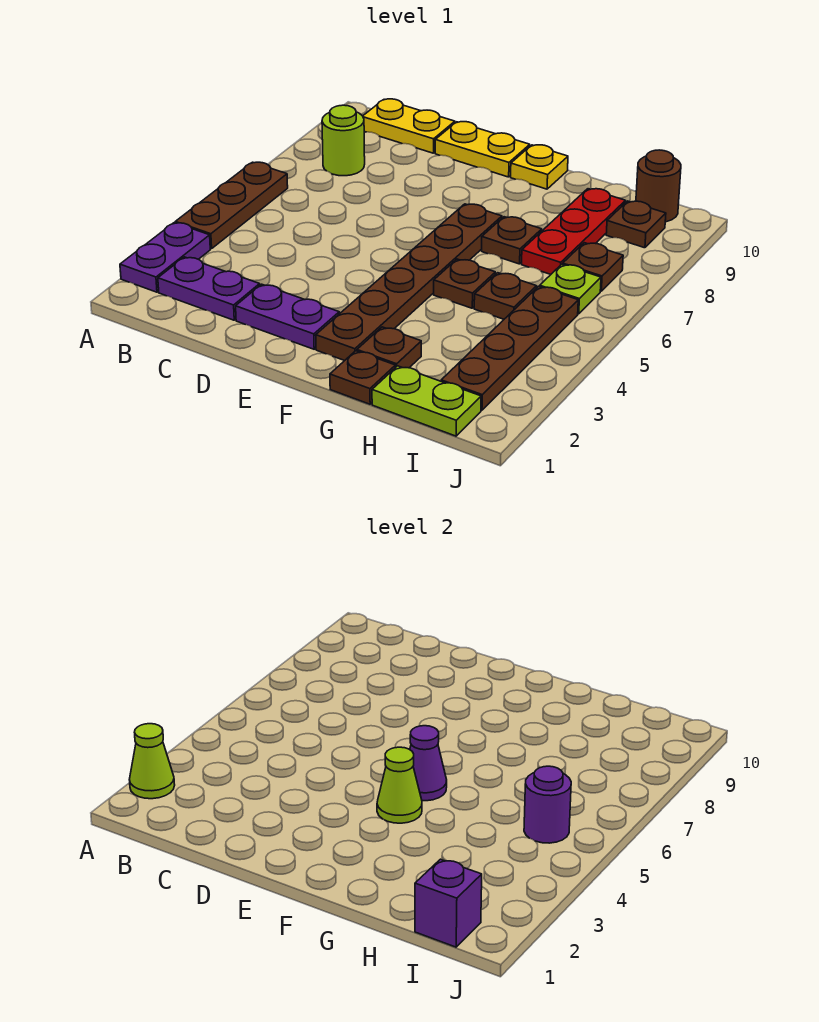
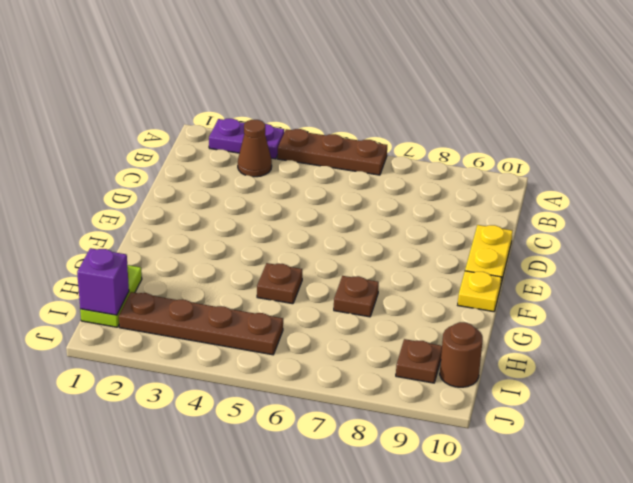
brown cone B3 level 1 -> none
none -> purple plate B2:C2 level 1
none -> lime round brick B8 level 1
none -> yellow plate B10:C10 level 1

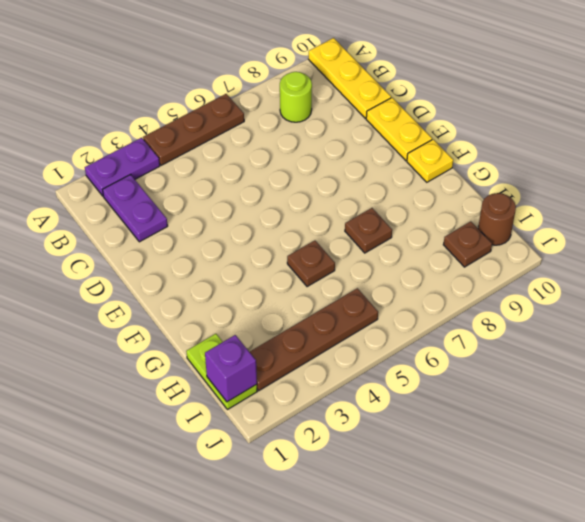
yellow plate A10:C10 level 1 -> yellow plate B10:C10 level 1
none -> purple plate D2:E2 level 1
none -> brown plate F2:F7 level 1
none -> brown plate G1 level 1

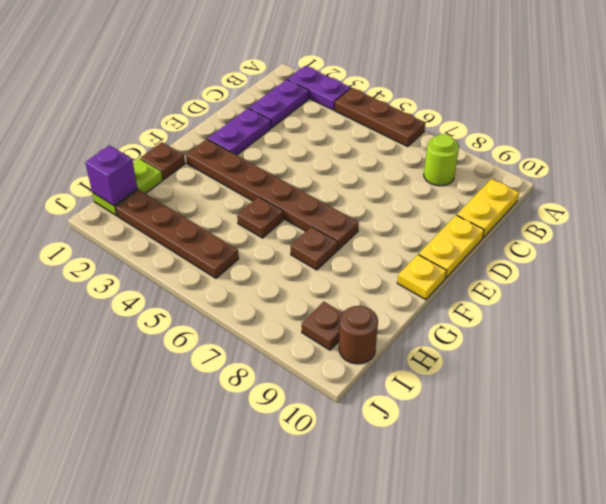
none -> brown plate G2 level 1
none -> brown plate H5 level 1
none -> red plate H7:H9 level 1

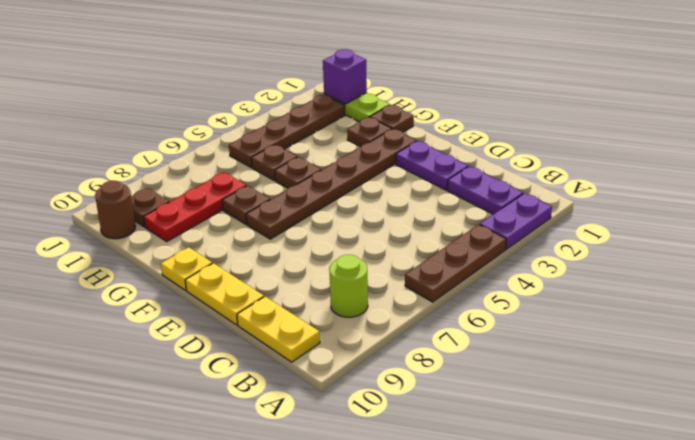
none -> lime plate I6 level 1
none -> brown plate I7 level 1
none -> lime cone A2 level 2

